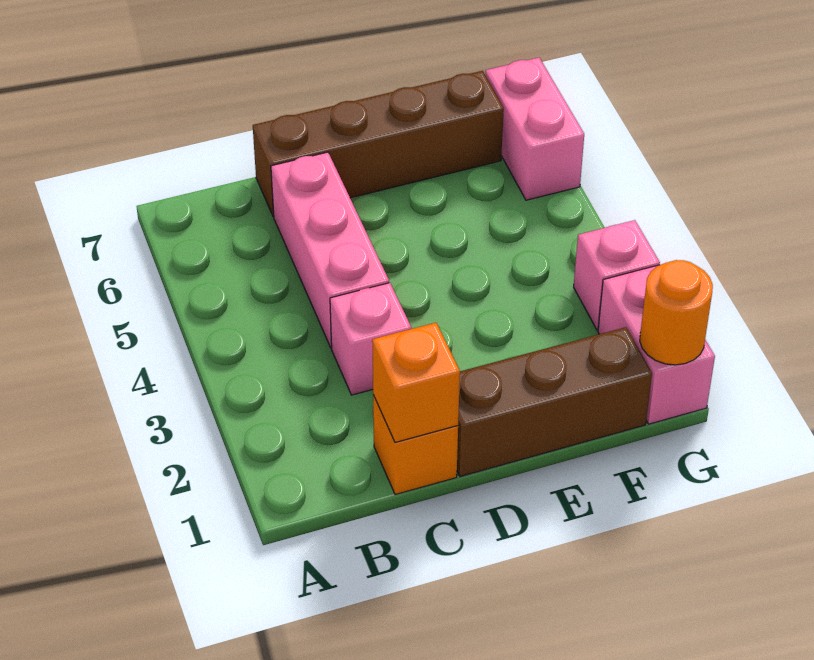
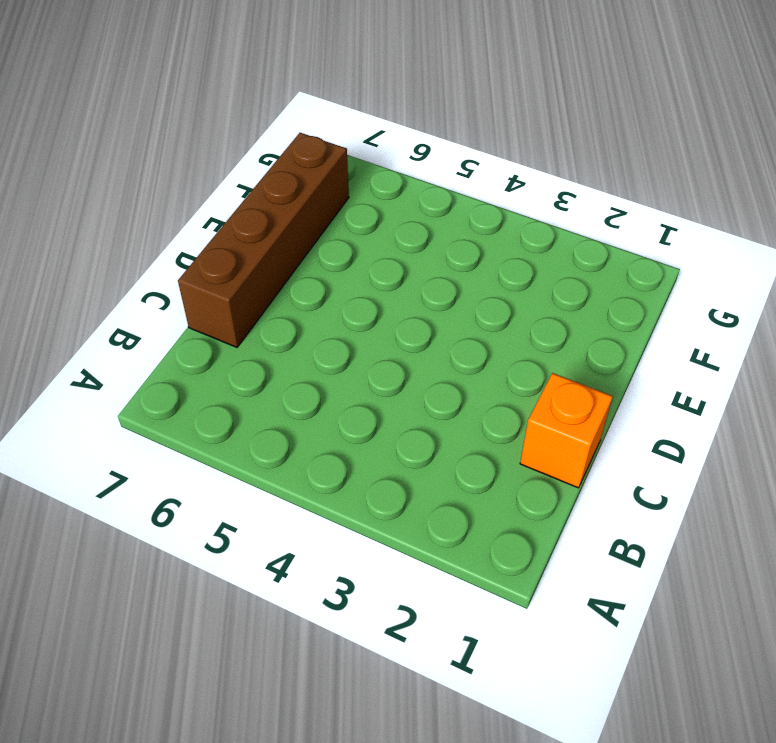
none -> pink brick C3 level 1
none -> pink brick C4:C6 level 1

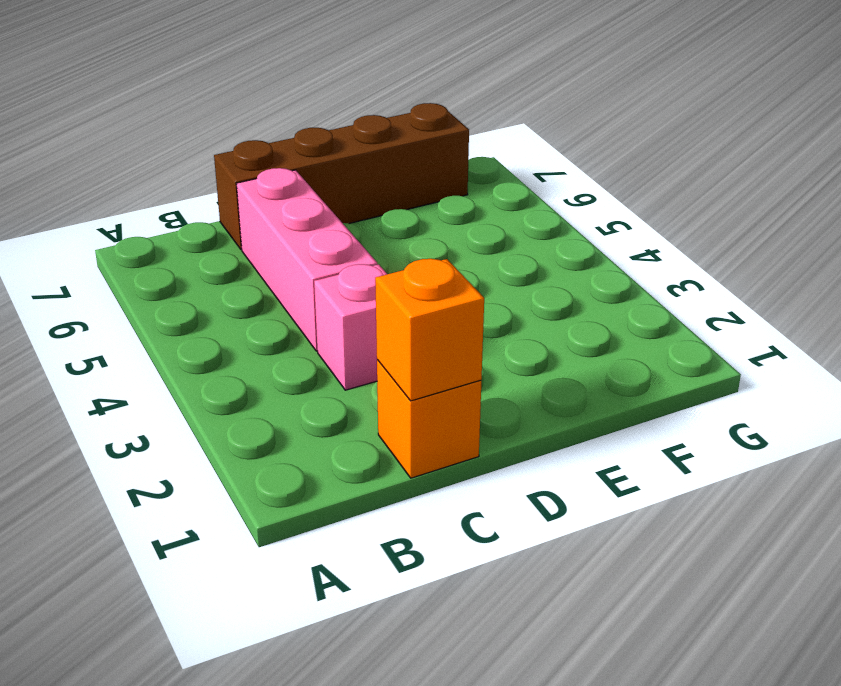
none -> brown brick D1:F1 level 1
none -> pink brick G1:G2 level 1

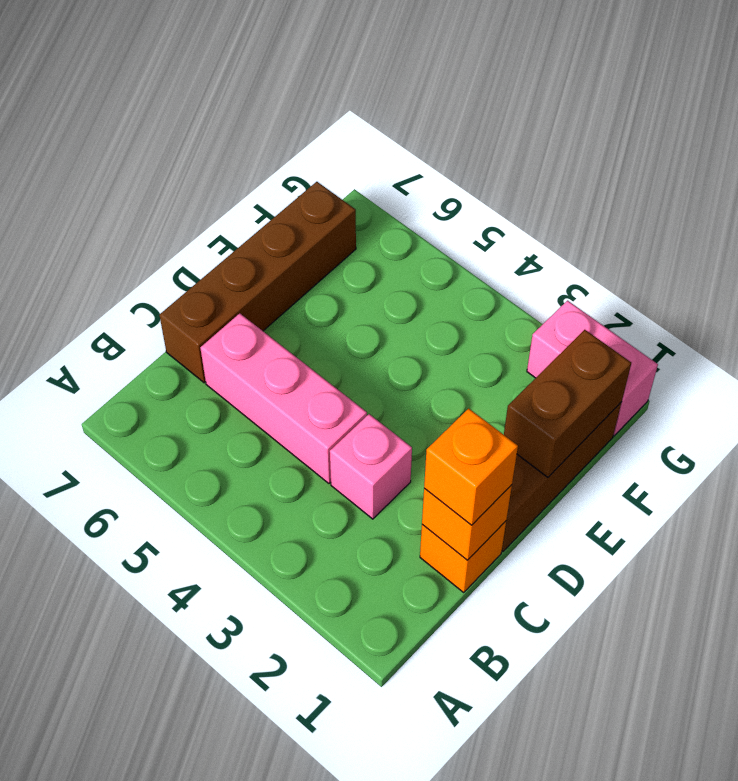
orange brick C1 level 3 -> none
brown brick E1:F1 level 2 -> none
none -> pink brick G3 level 1
none -> pink brick G6:G7 level 1

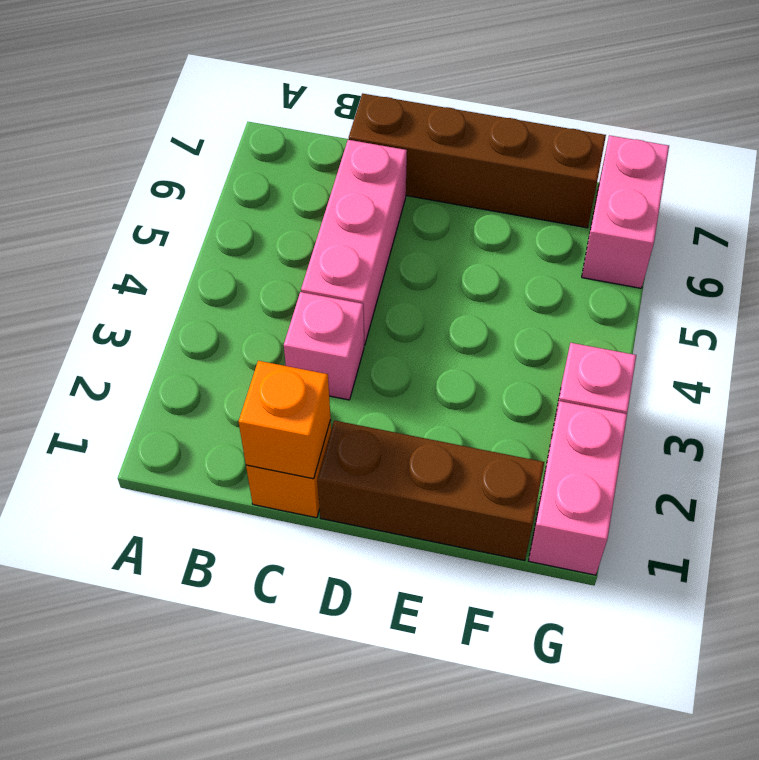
none -> orange round brick G1 level 2

